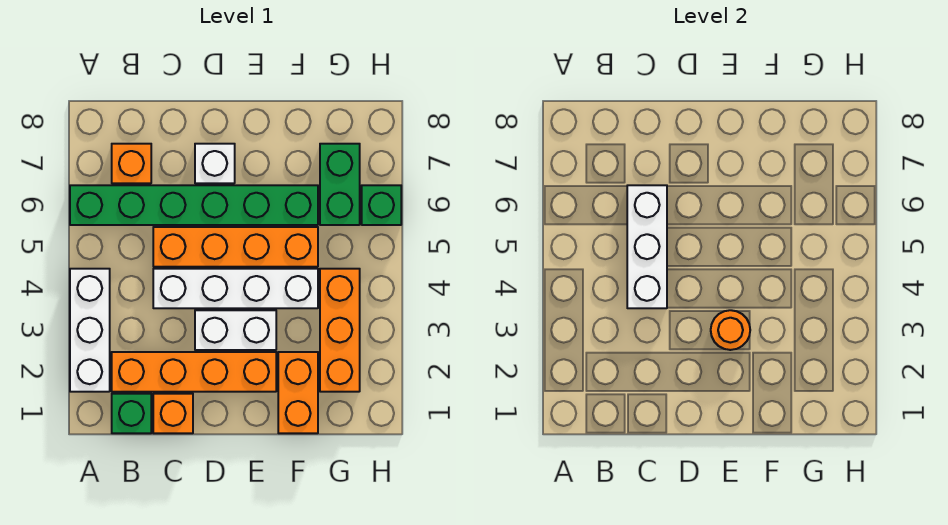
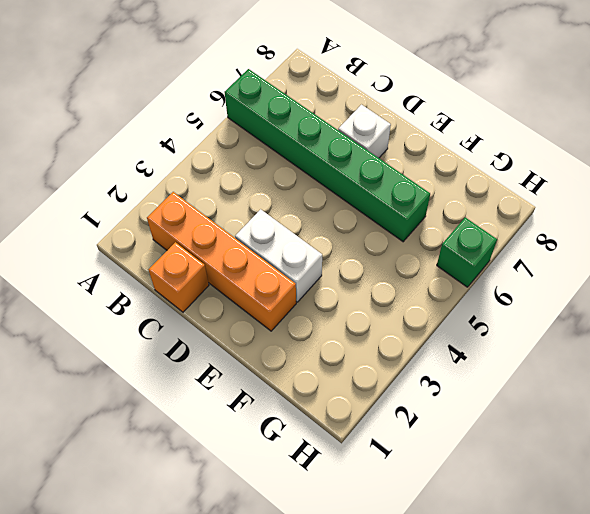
none -> white brick A2:A4 level 1
none -> green brick B1 level 1
none -> orange brick B7 level 1

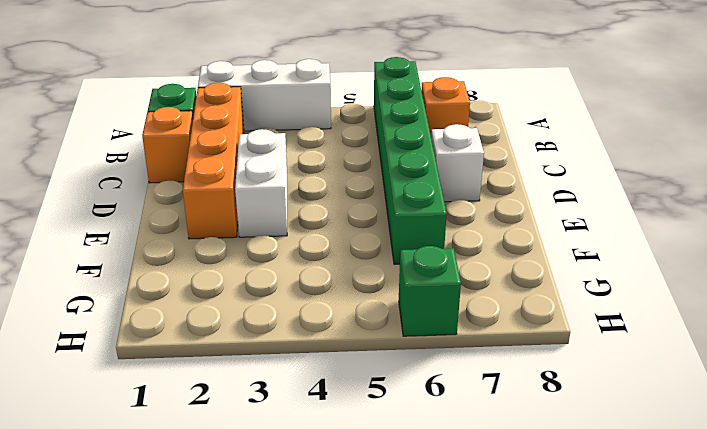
none -> white brick C4:F4 level 1
none -> orange brick C5:F5 level 1
none -> orange brick F1:F2 level 1

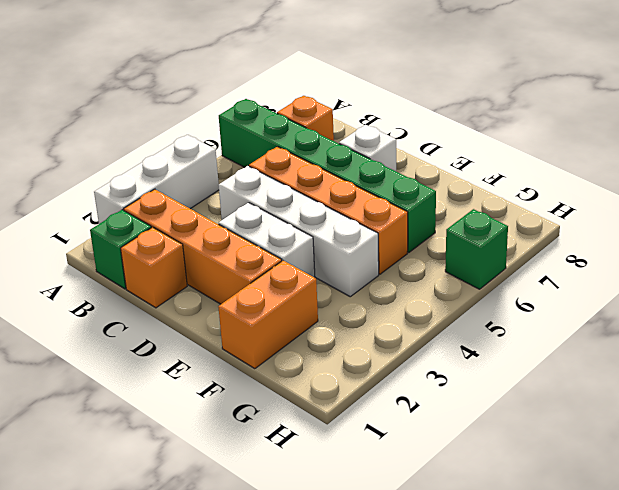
none -> orange brick G2:G4 level 1
none -> green brick G6:G7 level 1
none -> white brick C4:C6 level 2

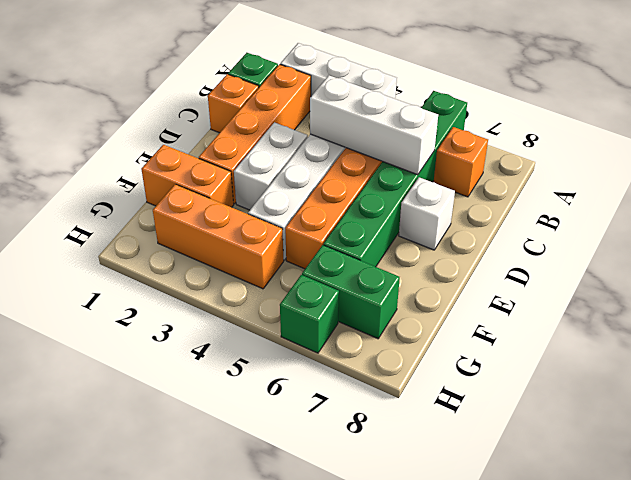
none -> orange round brick E3 level 2

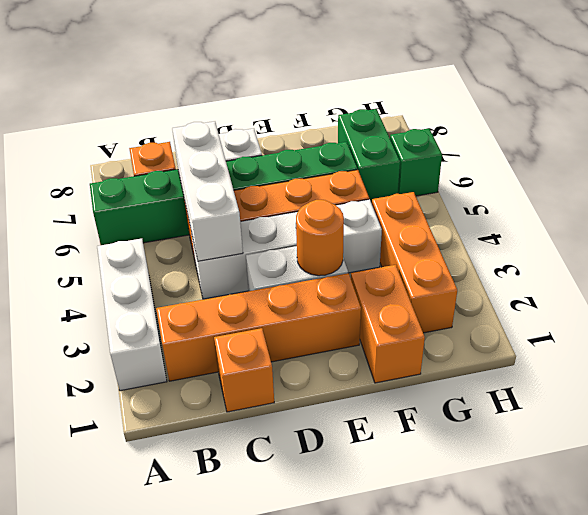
none -> green brick B1 level 1

